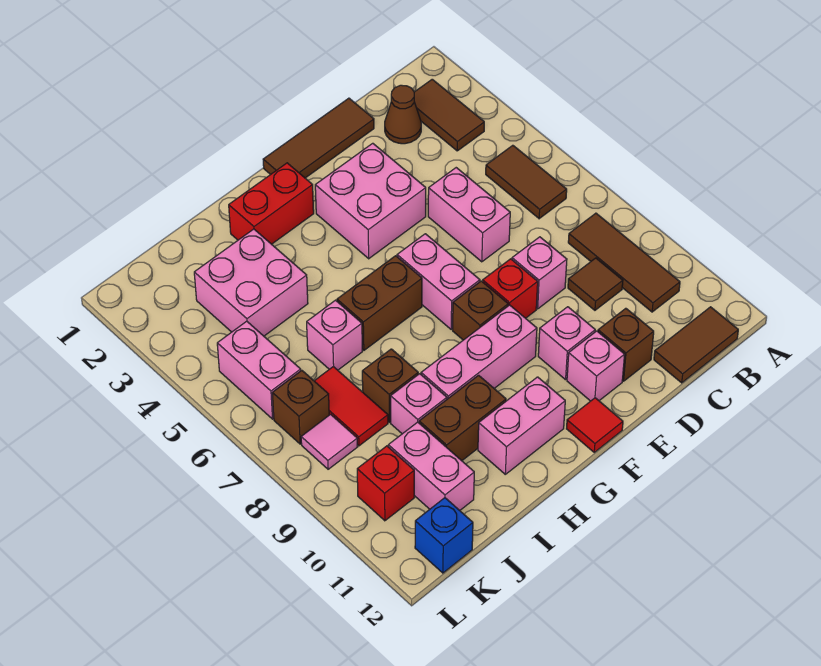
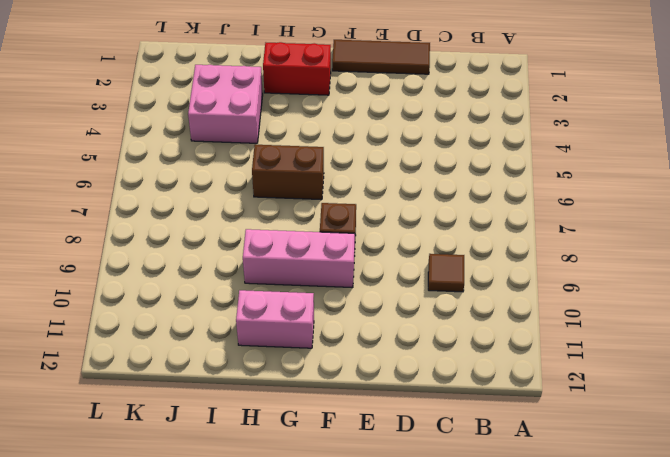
none -> brown tile B2:B3 level 1
none -> brown tile B5:B6 level 1
none -> brown tile B8:B10 level 1
none -> brown tile B12:C12 level 1

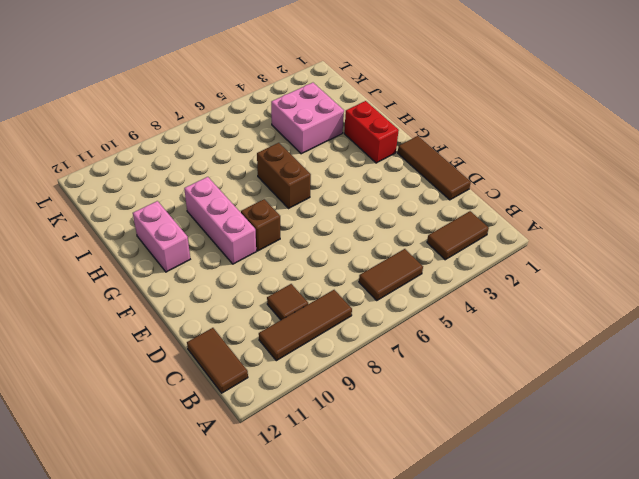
none -> brown cone C2 level 1
none -> pink brick D5:D6 level 1
none -> pink brick D8 level 1
none -> brown brick D11 level 1

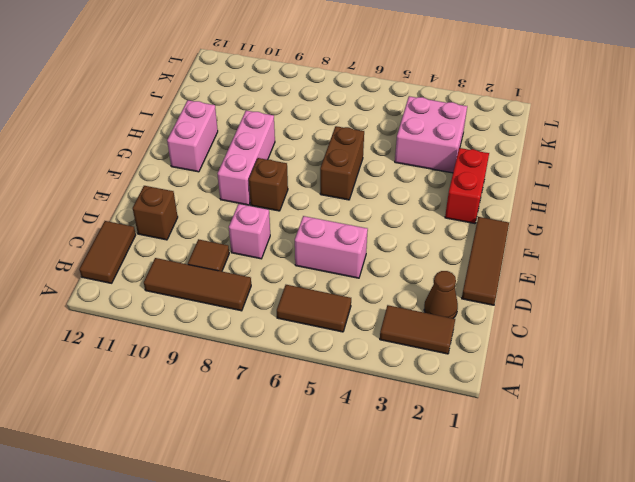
none -> pink brick E3:F4 level 1
none -> red brick E8 level 1
none -> pink brick E10 level 1
none -> pink brick E11 level 1

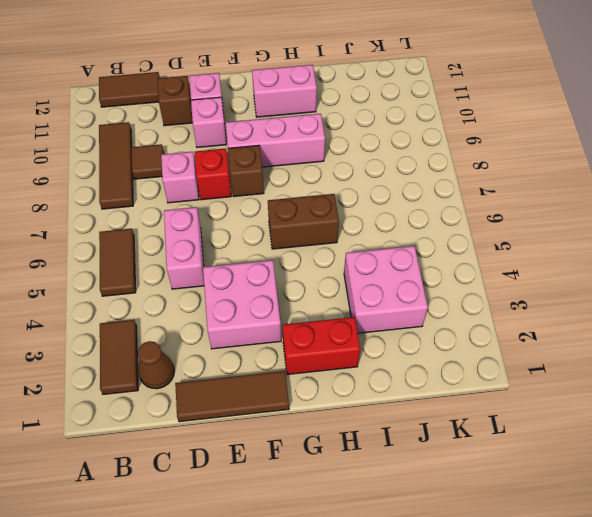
none -> pink brick F6:F7 level 1
none -> red tile F12 level 1
none -> brown brick H10:I10 level 1
none -> pink brick I6 level 1

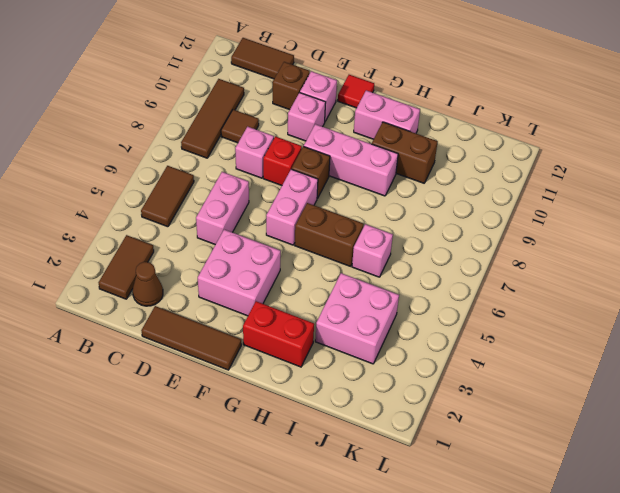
none -> brown brick I8 level 1
none -> pink brick I9 level 1
none -> red tile J7:J8 level 1
none -> pink brick J10:J11 level 1

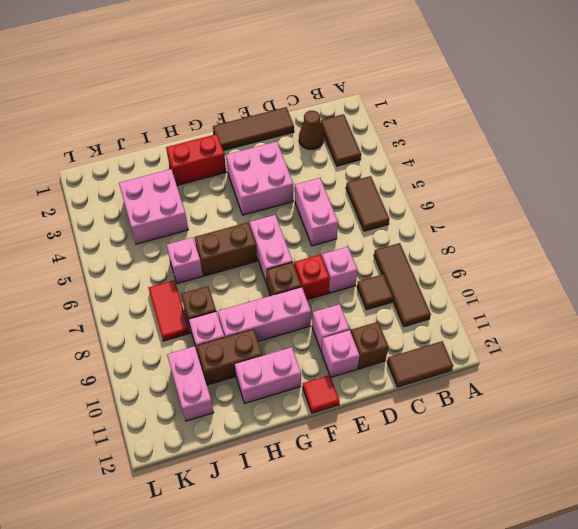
none -> pink brick K5:K6 level 1
none -> brown brick K7 level 1
none -> pink tile K8 level 1
none -> red brick K10 level 1

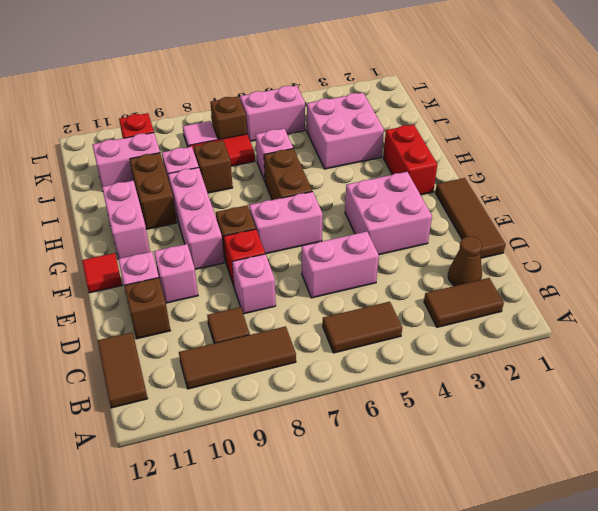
none -> blue brick K12 level 1

